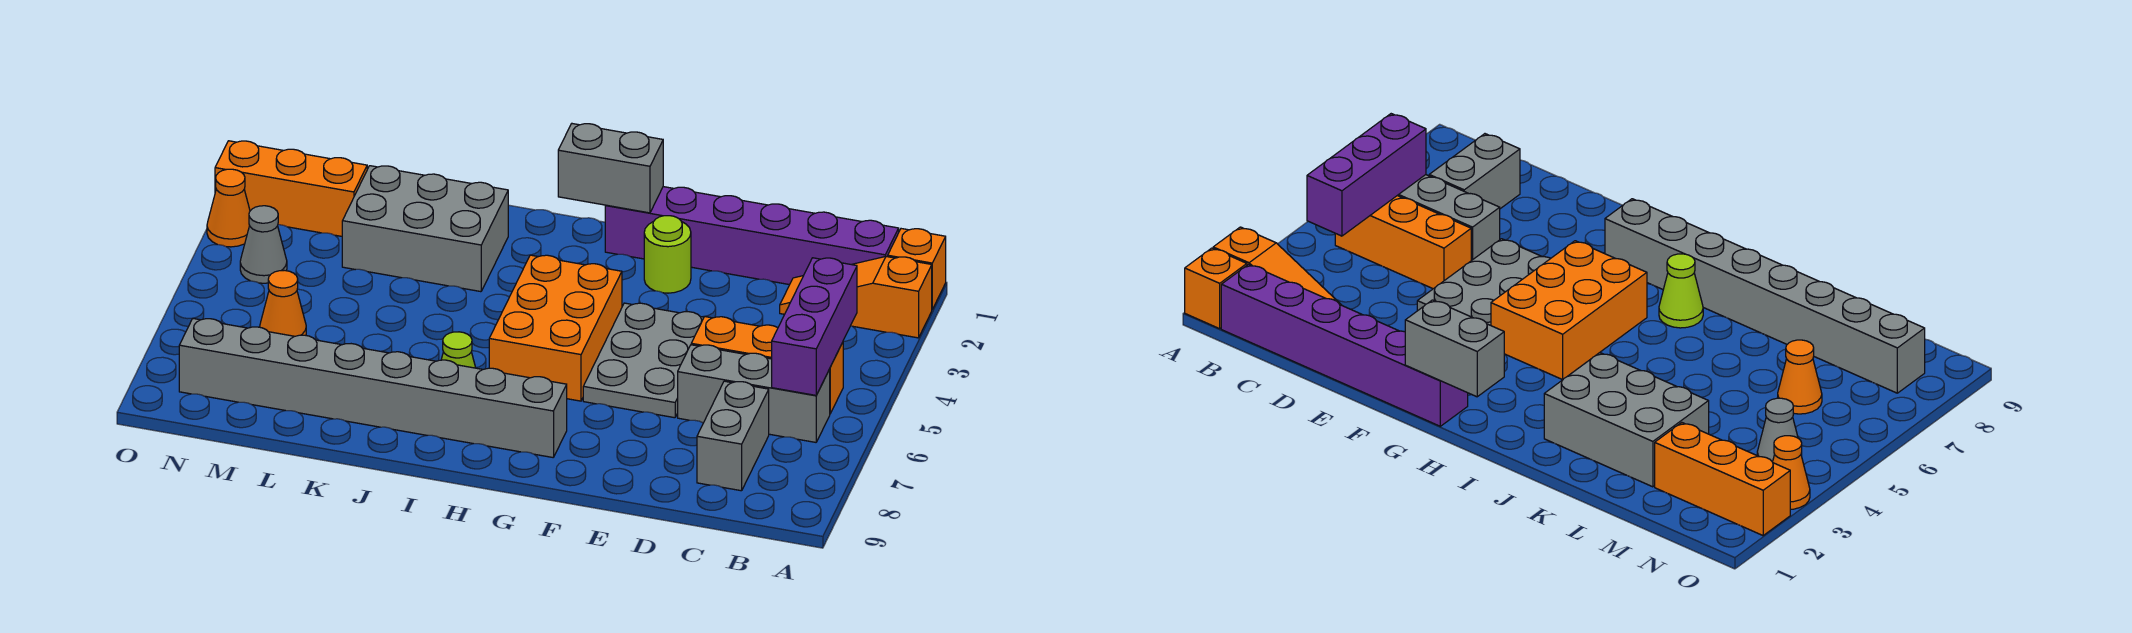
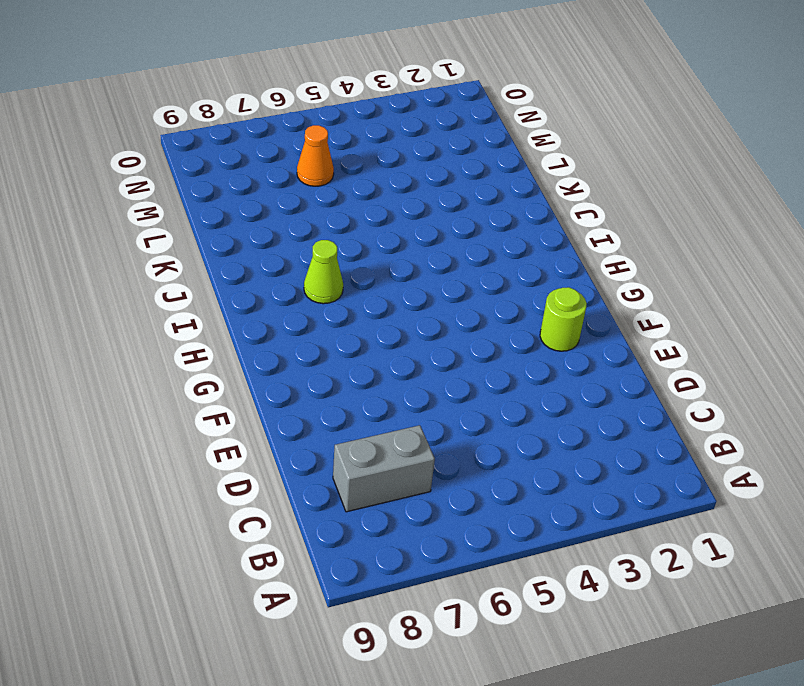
none -> orange brick A1 level 1
none -> orange slope A2:C2 level 1 top A
none -> purple brick B1:G1 level 1

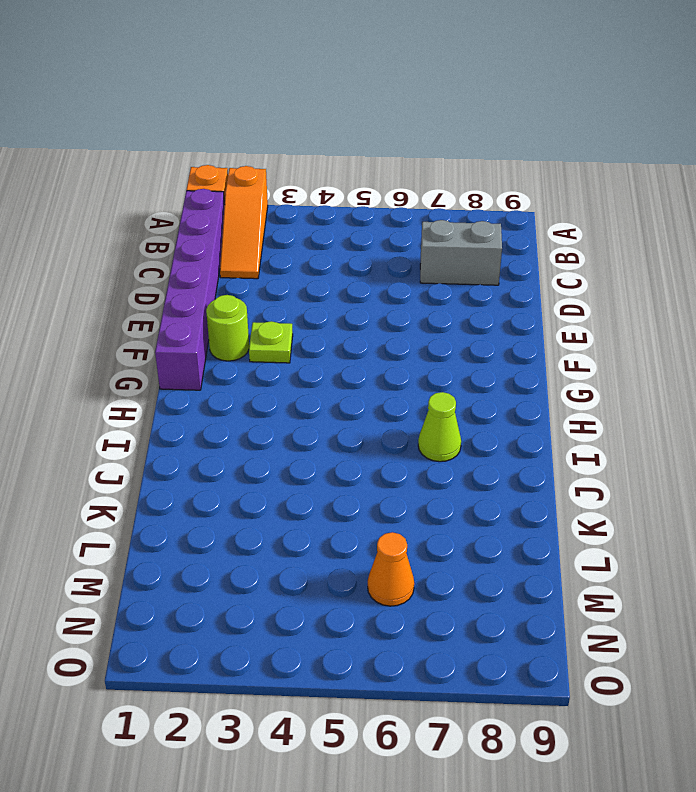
lime plate F3 level 1 -> none
none -> orange brick B5:D5 level 1
none -> grey brick B6:D6 level 1
none -> grey plate E4:F6 level 1

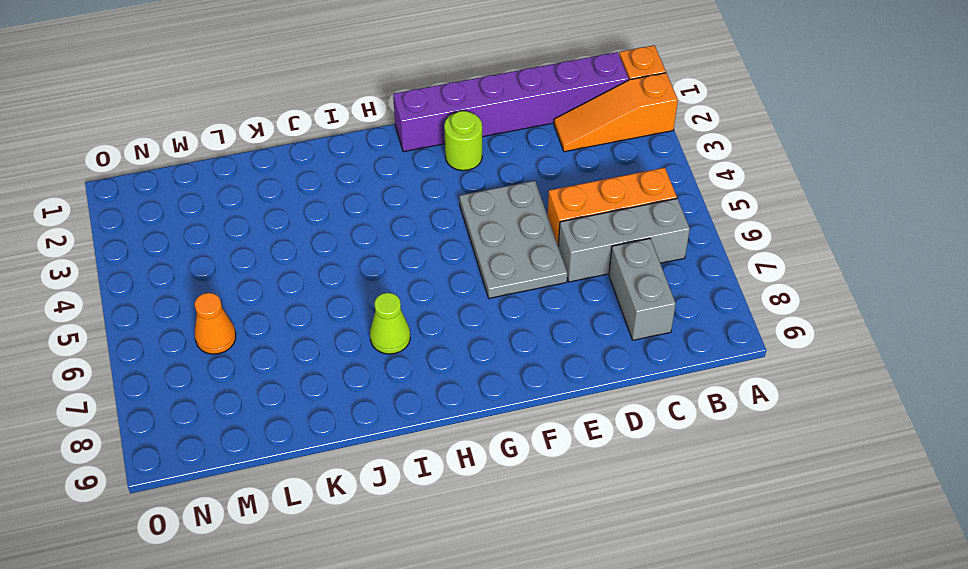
none -> orange brick G4:H6 level 1
none -> grey brick G8:N8 level 1
none -> grey brick J2:L3 level 1

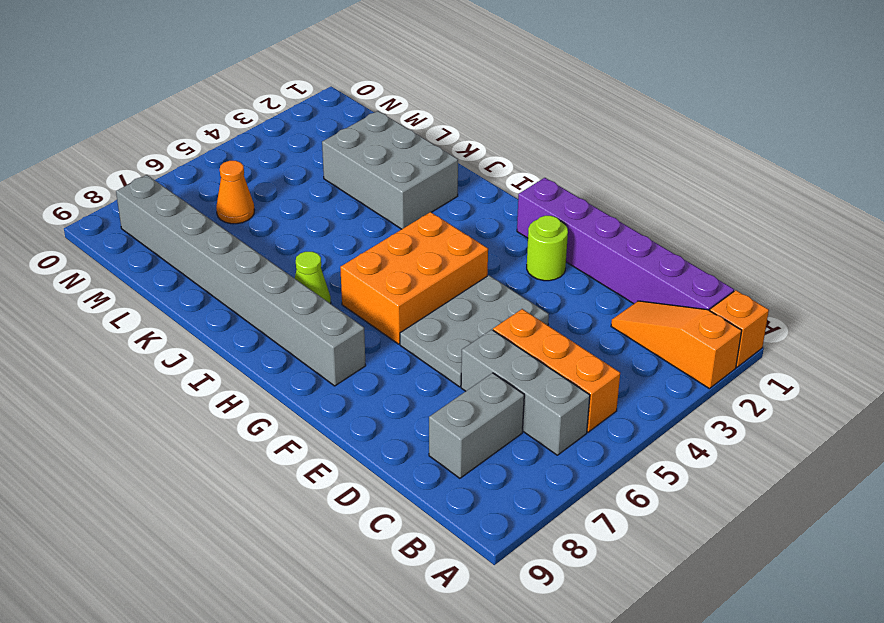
none -> orange brick M2:O2 level 1
none -> grey cone N4 level 1
none -> orange cone O3 level 1

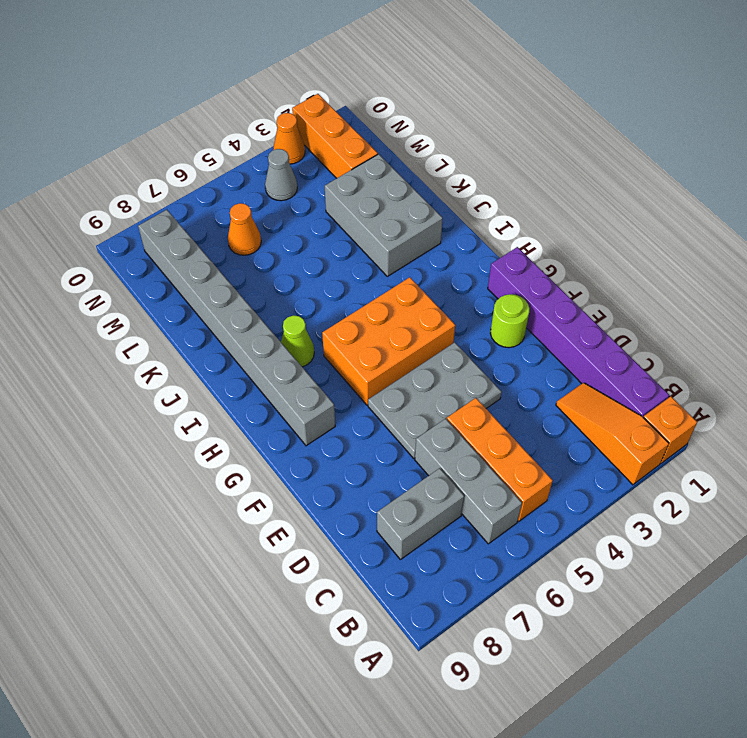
none -> purple brick B4:B6 level 2
none -> grey brick G1:H1 level 2

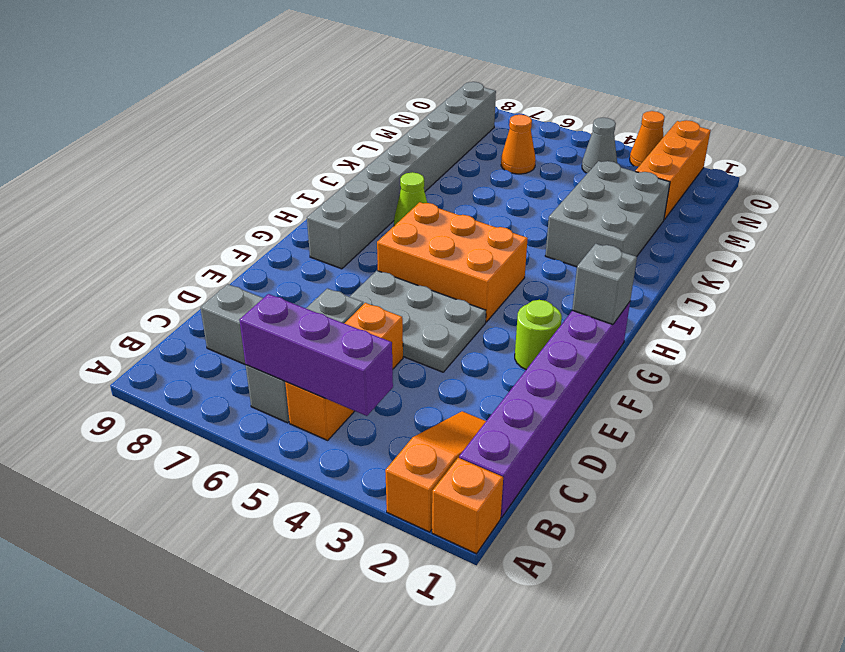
grey brick G1 level 2 -> grey brick G1:H1 level 2

